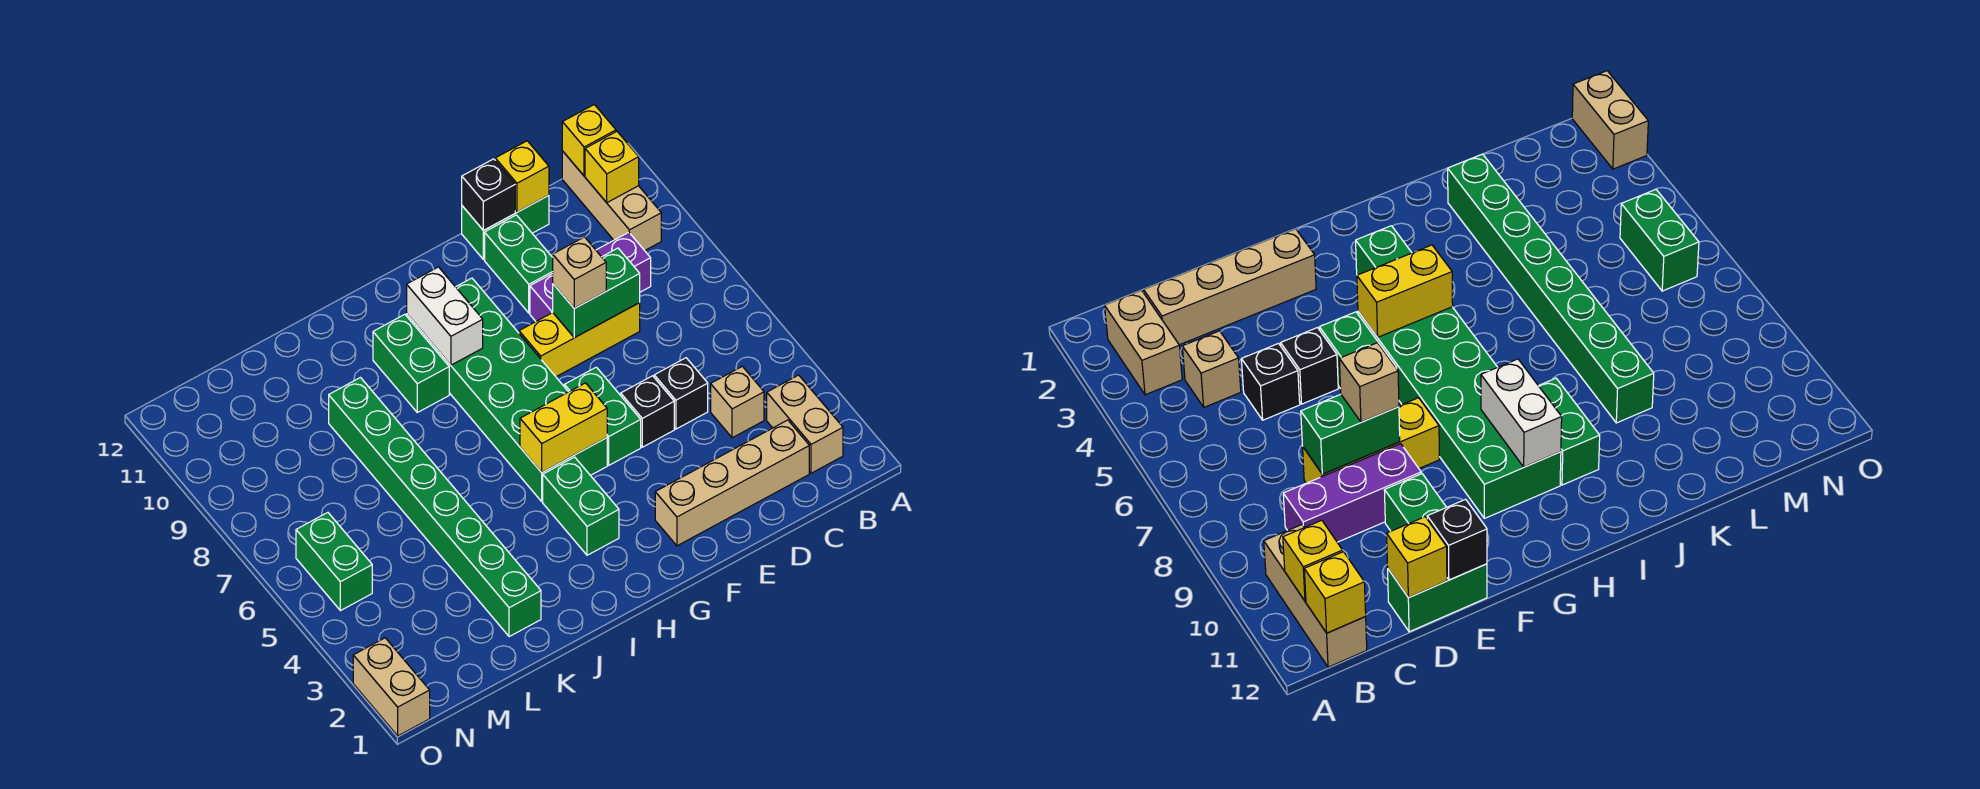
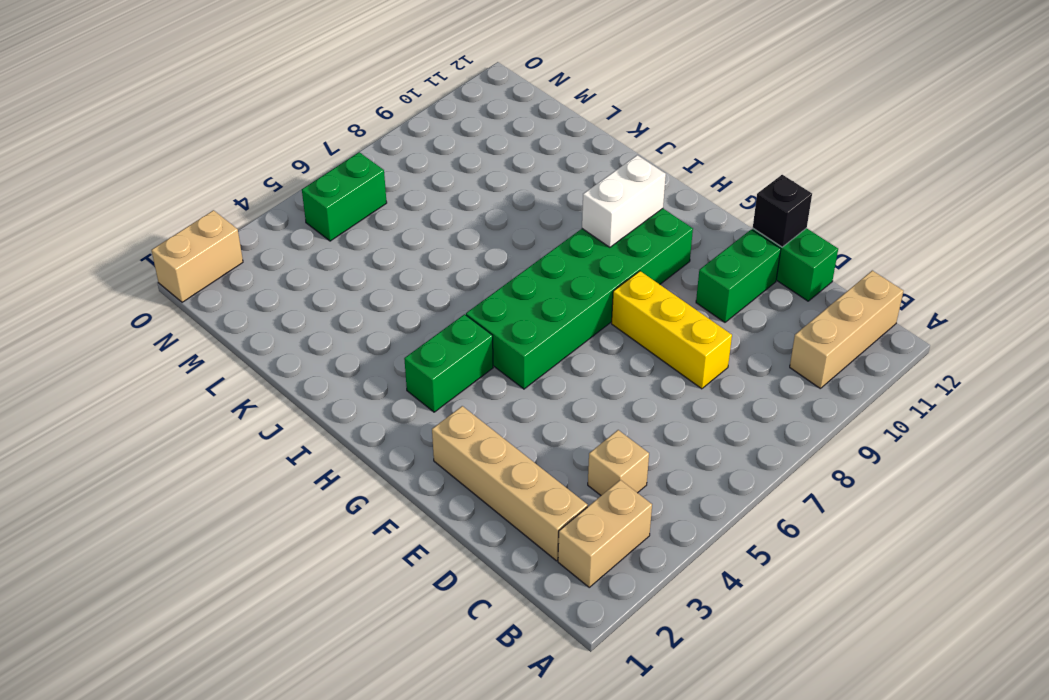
none -> purple brick C9:E9 level 1
none -> black brick D5 level 1
none -> black brick E5 level 1

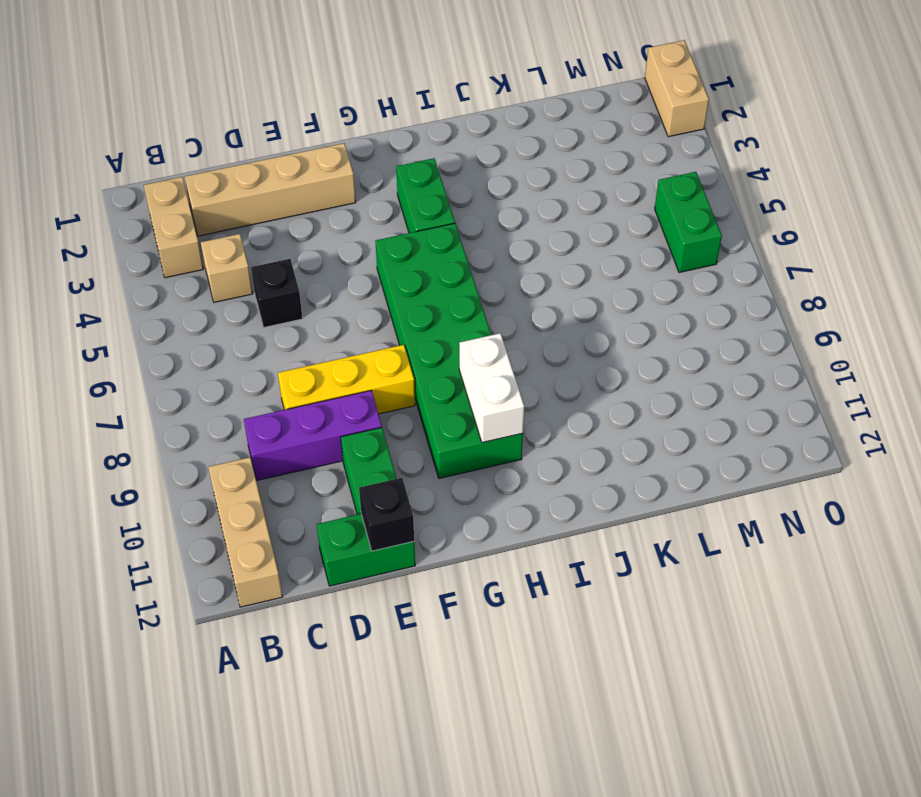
none -> black brick E5 level 1
none -> green brick F5:F6 level 1
none -> green brick I9:I10 level 1

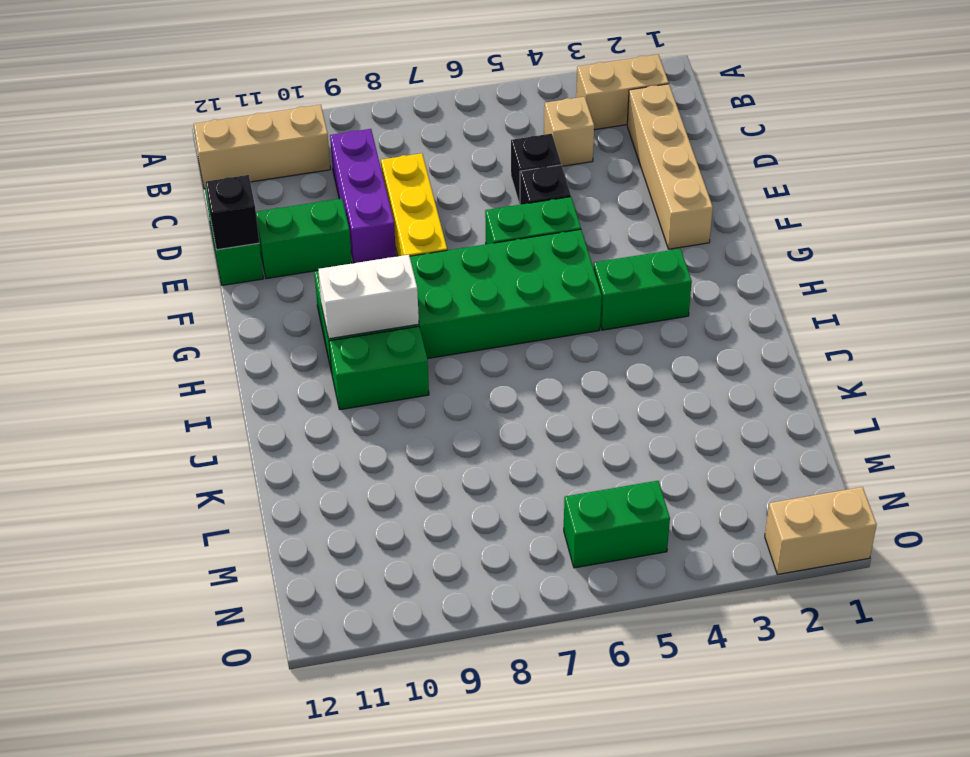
none -> green brick K2:K9 level 1
none -> yellow brick B11 level 2
none -> yellow brick B12 level 2

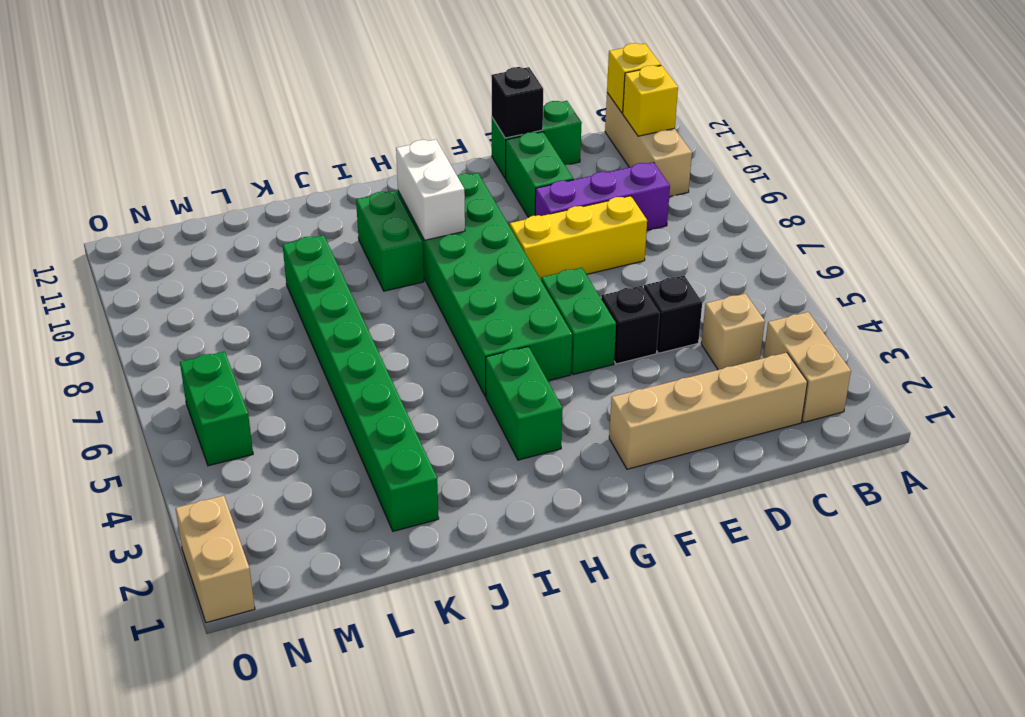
none -> green brick D8:E8 level 2
none -> yellow brick D12 level 2
none -> yellow brick G5:H5 level 2

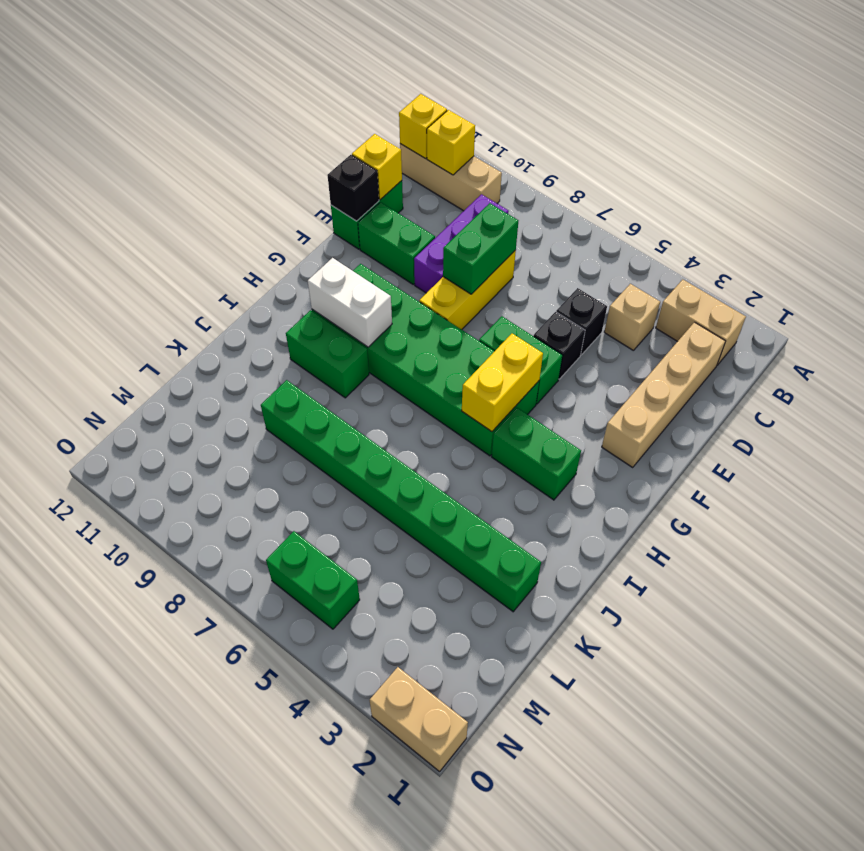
none -> tan brick E8 level 3

